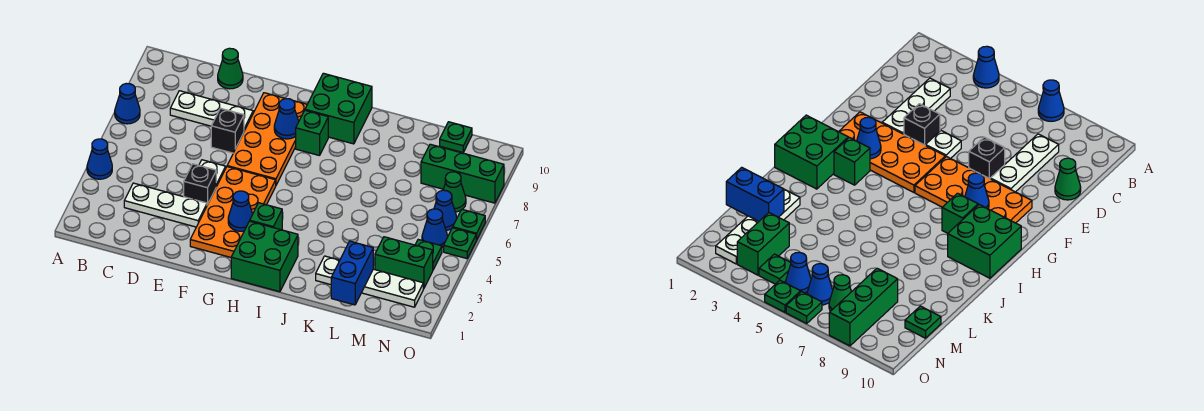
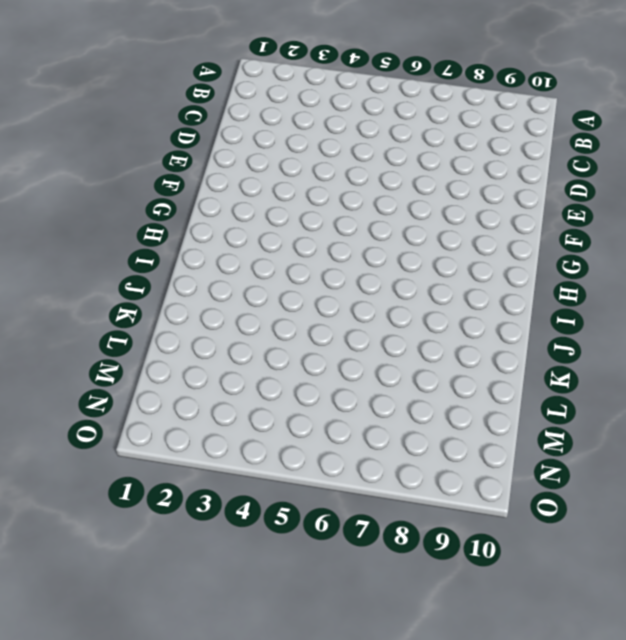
none -> blue cone A4 level 1
none -> blue cone A7 level 1
none -> white plate C3:E3 level 1

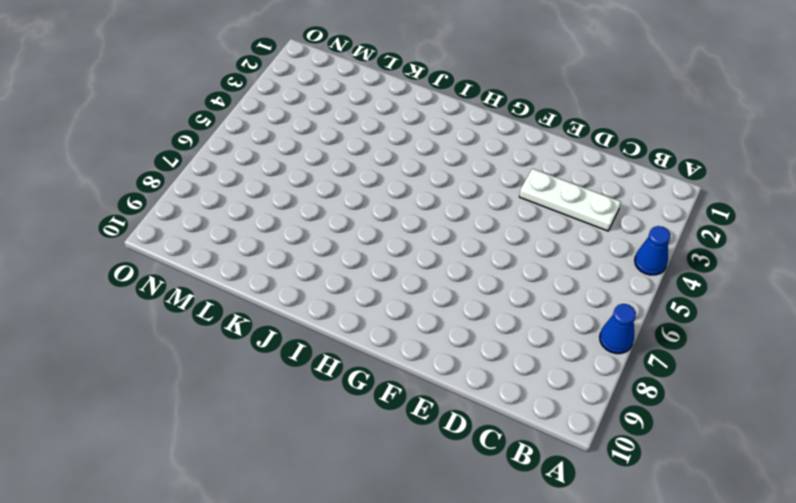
none -> white plate C8:E8 level 1
none -> green cone D10 level 1
none -> black brick E4 level 1

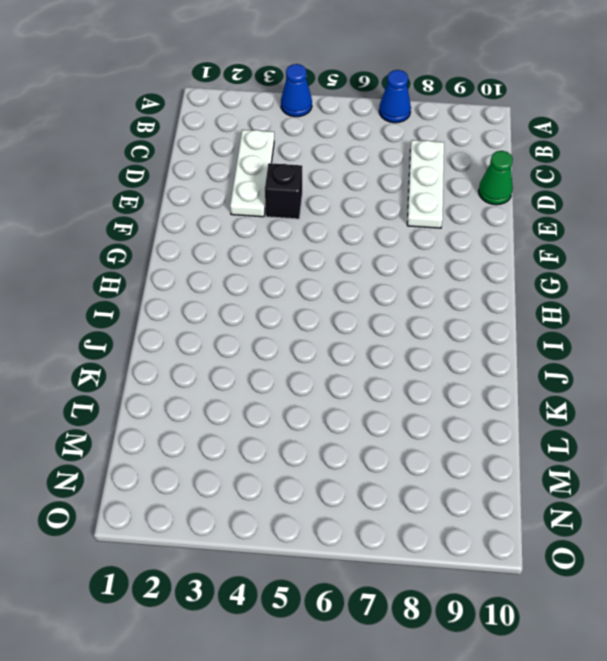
none -> white plate E5 level 1
none -> black brick E7 level 1
none -> orange plate F2:G5 level 1

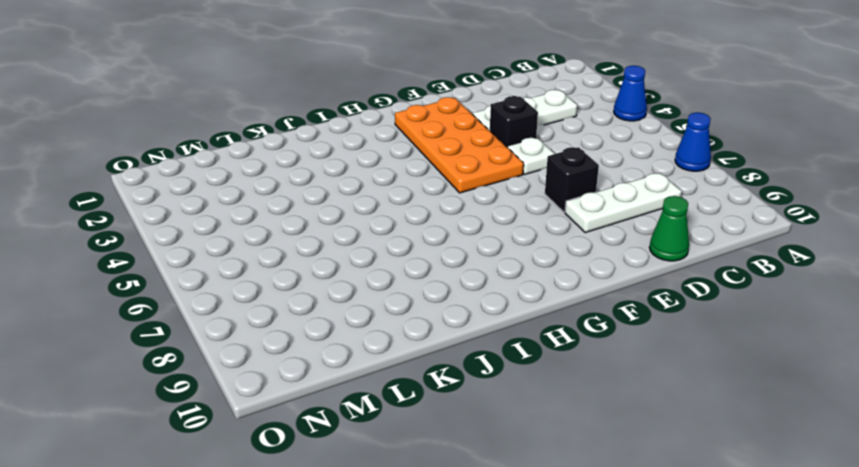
none -> orange plate F6:G9 level 1
none -> green brick H1:I2 level 1
none -> green brick H3 level 1

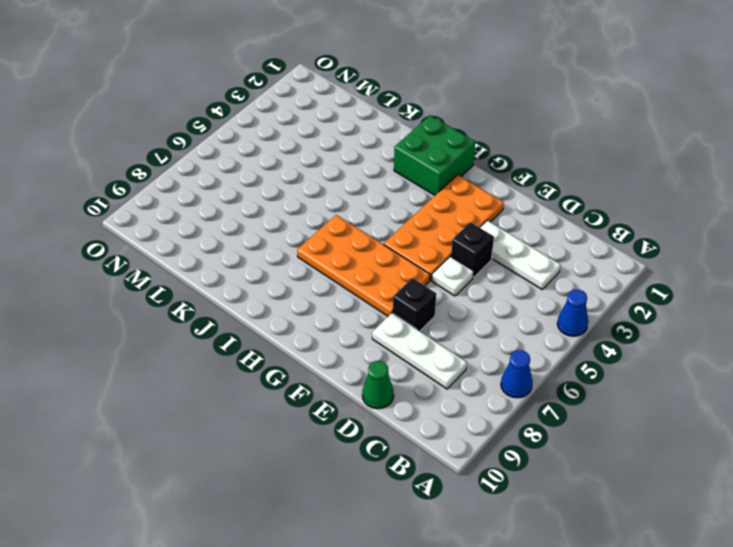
orange plate F6:I7 level 1 -> orange plate F6:G9 level 1
none -> green brick H3 level 1
none -> green brick H8 level 1
none -> green brick H9:I10 level 1

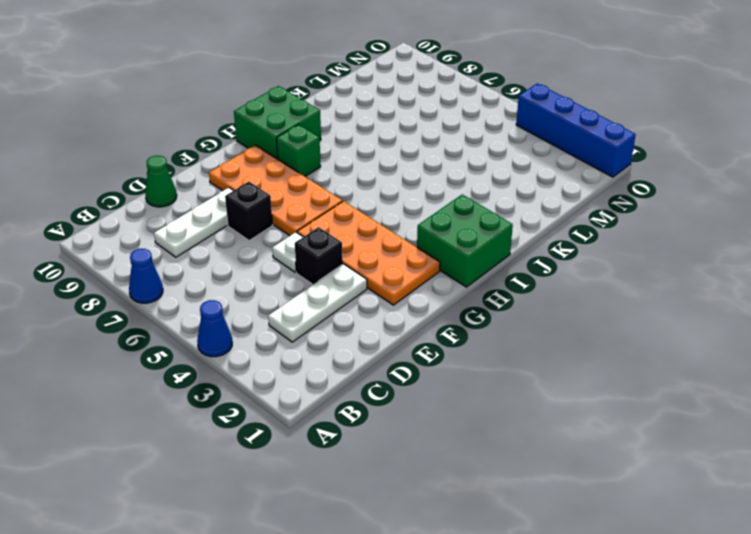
blue brick O1:O4 level 1 -> none
none -> green brick H3 level 1
none -> white plate K2:N2 level 1
none -> green brick M3:N3 level 1

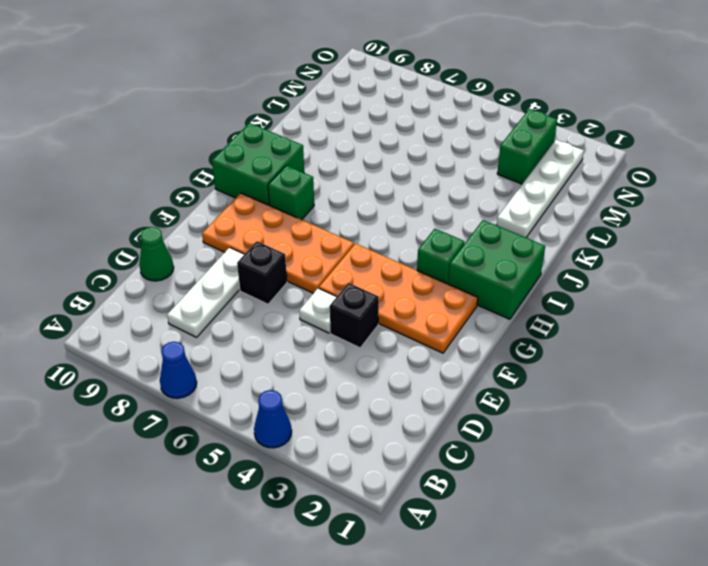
none -> white plate C3:E3 level 1
none -> green brick M8:O8 level 1
none -> green plate M10 level 1

